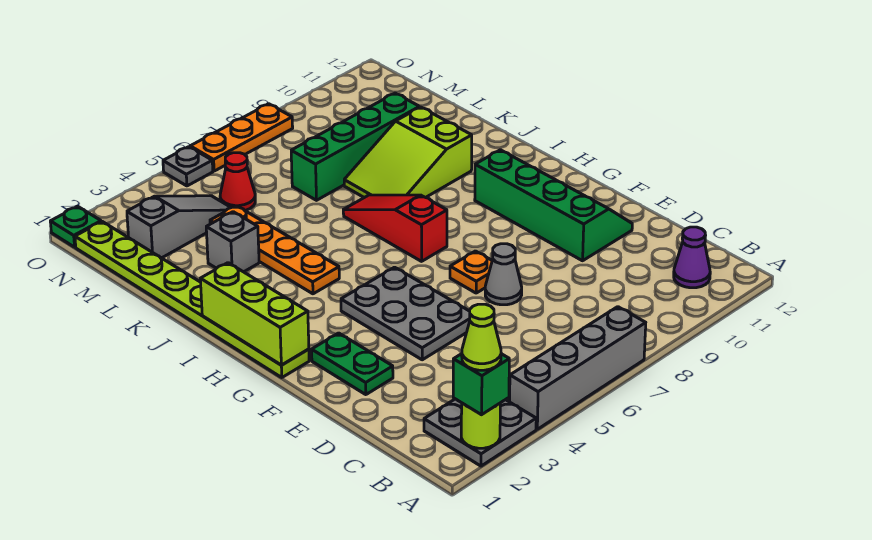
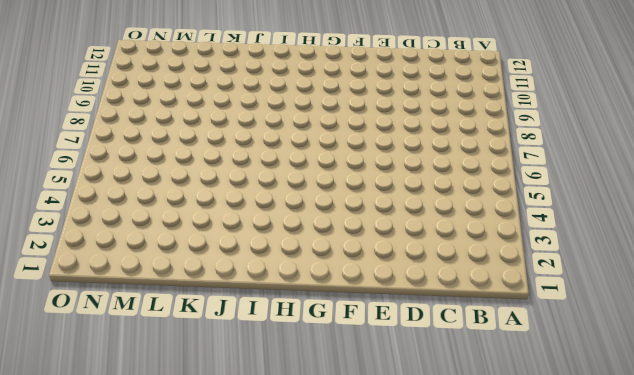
none -> grey plate A2:B3 level 1
none -> grey brick A4:A7 level 1
none -> purple cone B11 level 1

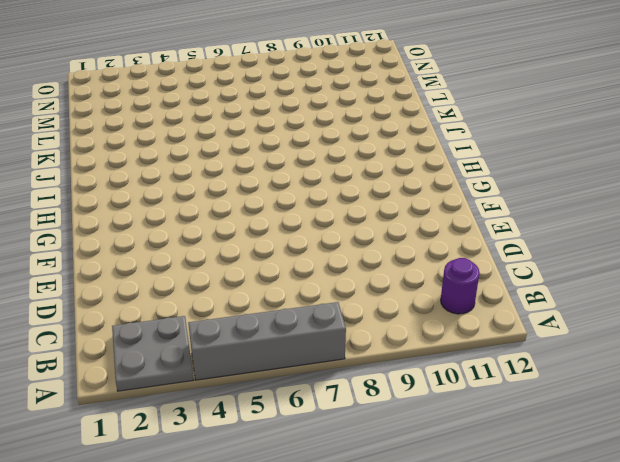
purple round brick B11 level 1 -> purple cone B11 level 1
none -> green plate E2:F2 level 1
none -> grey plate E4:G5 level 1
none -> grey cone E7 level 1

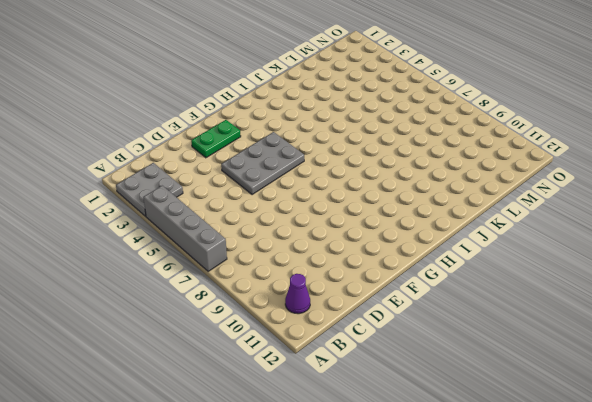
none -> grey cone E7 level 1
none -> green slope E10:H11 level 1 top 10
none -> orange plate F7 level 1

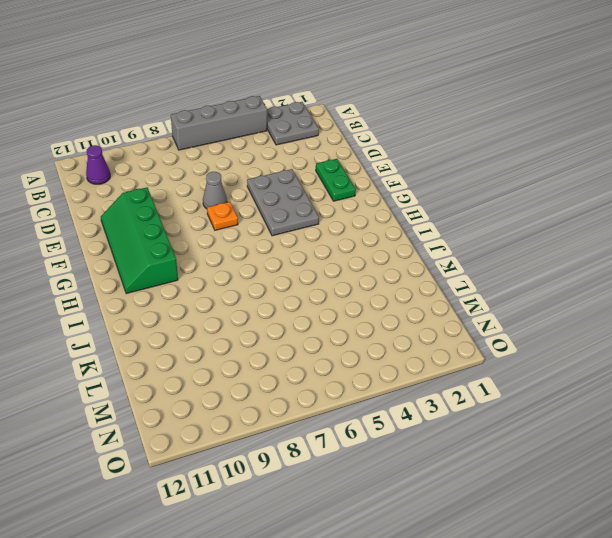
none -> lime plate G1:N1 level 1
none -> red slope H7:J7 level 1 top H
none -> orange plate I4:L4 level 1

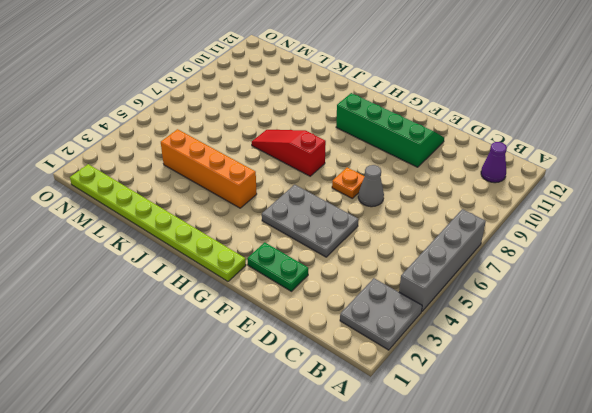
orange brick I4:L4 level 1 -> orange plate I4:L4 level 1
none -> lime slope J8:K10 level 1 top 10
none -> grey brick K3 level 1
none -> green brick L7:L10 level 1

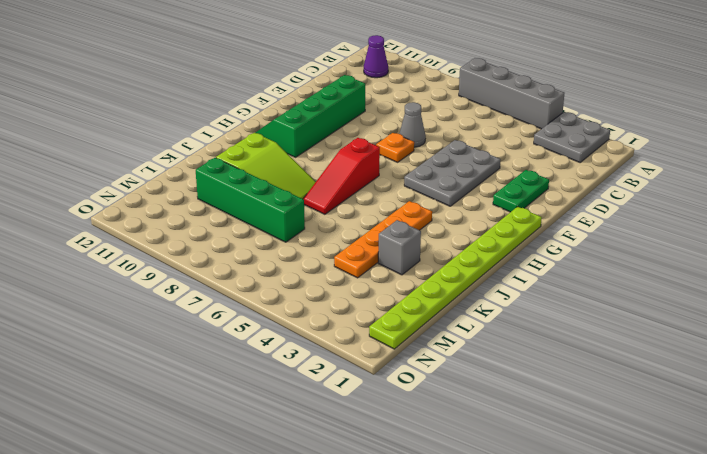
none -> grey slope M2:M4 level 1 top 2
none -> red cone M5 level 1
none -> green plate O1 level 1

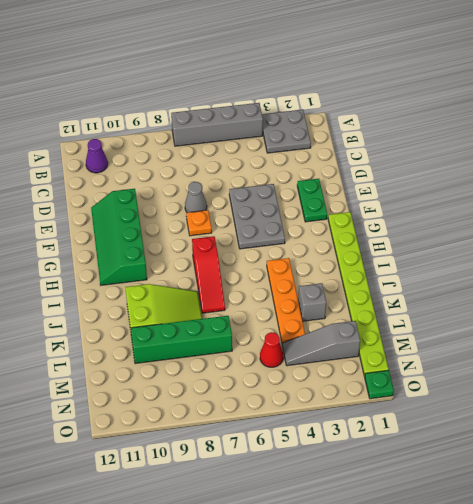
none -> grey plate O5 level 1
none -> orange plate O6:O8 level 1
none -> lime round brick A2 level 2

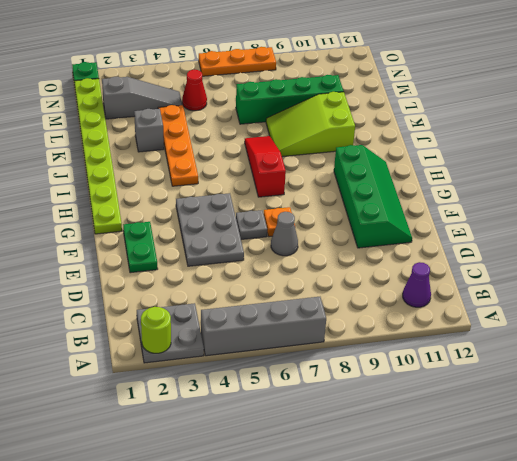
grey plate F6 level 1 -> grey plate O5 level 1
none -> lime brick G1:I1 level 2
none -> green brick A2 level 3
none -> lime cone A2 level 4

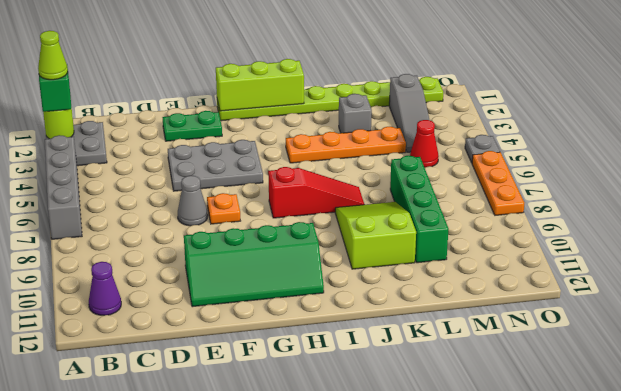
none -> green plate O1 level 1

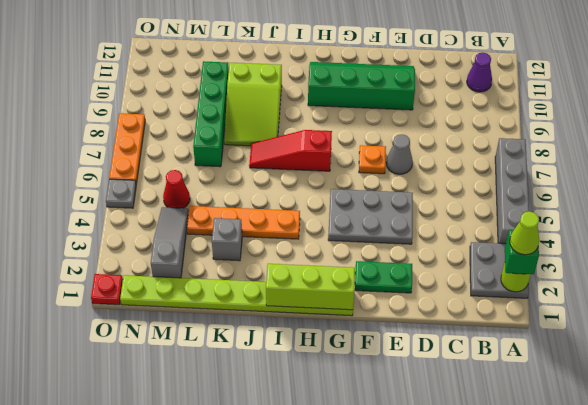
red plate O1 level 1 -> green plate O1 level 1

